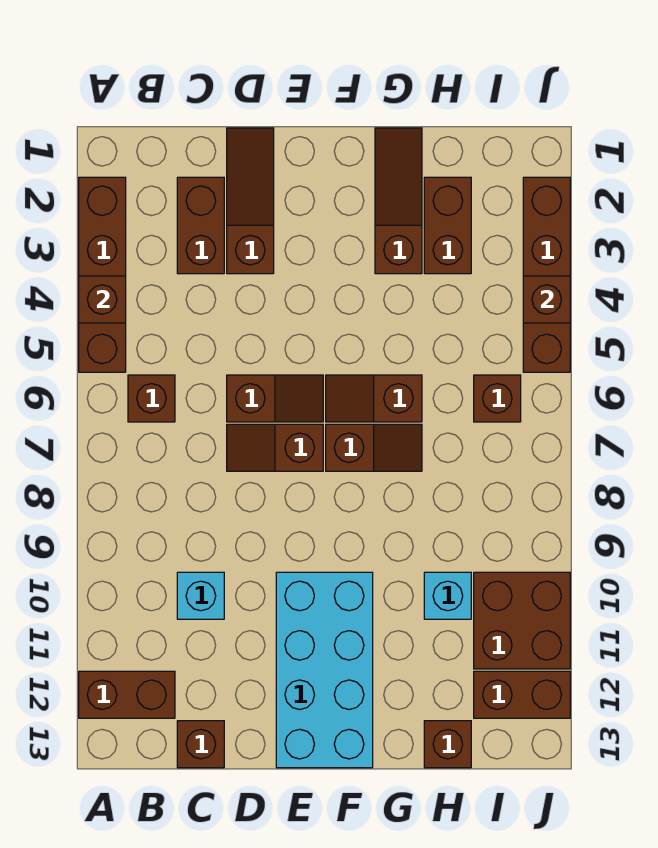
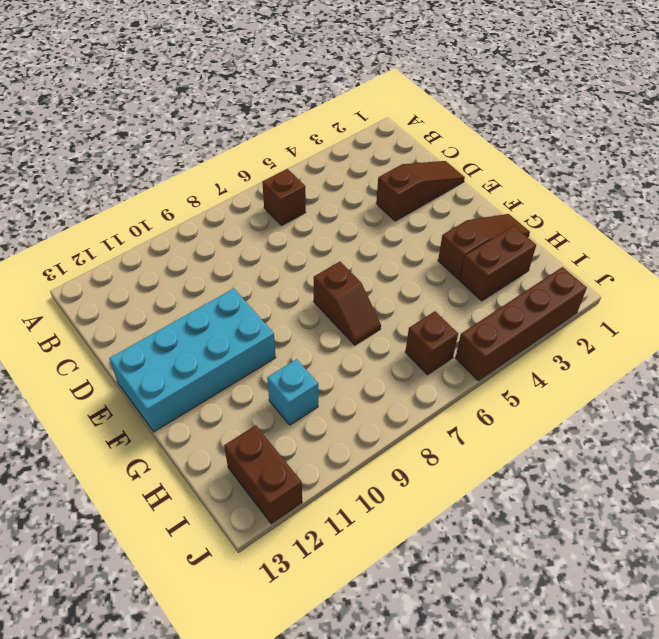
none -> brown brick A2:A5 level 1
none -> brown brick A12:B12 level 1
none -> brown brick C2:C3 level 1

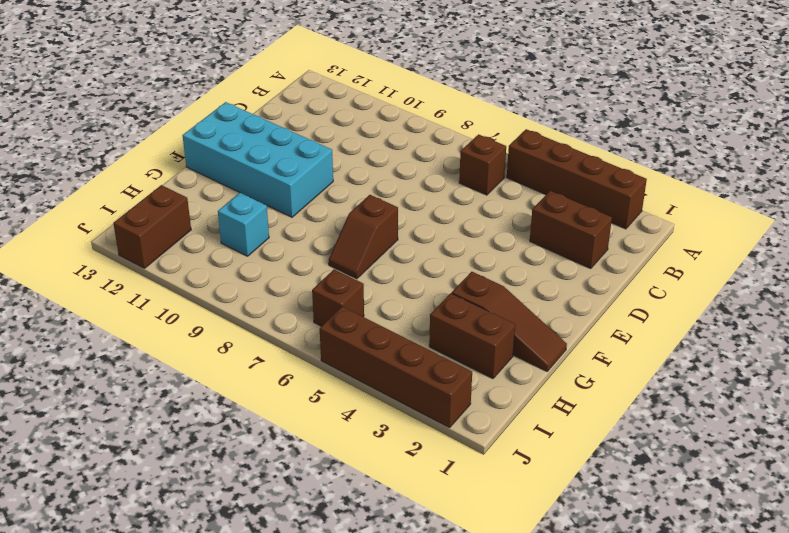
none -> brown brick A12:B12 level 1
none -> cyan brick C10 level 1
none -> brown brick C13 level 1

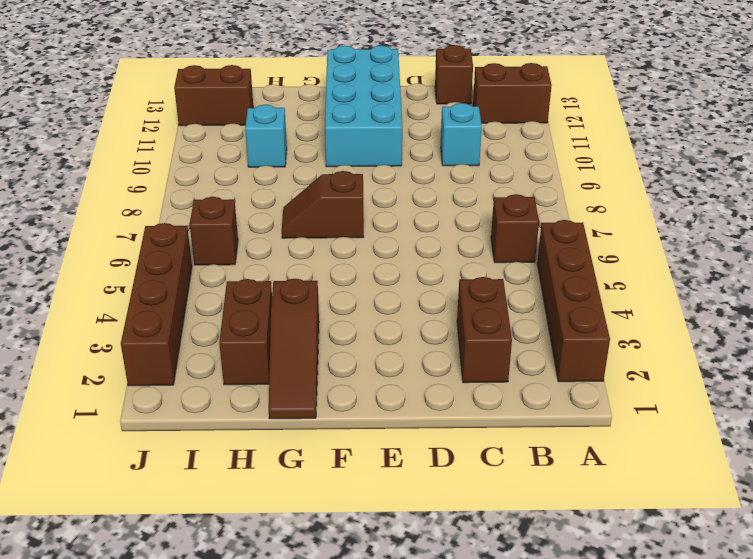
none -> brown slope D1:D3 level 1 top 3
none -> brown slope D6:E6 level 1 top D
none -> brown slope D7:E7 level 1 top E

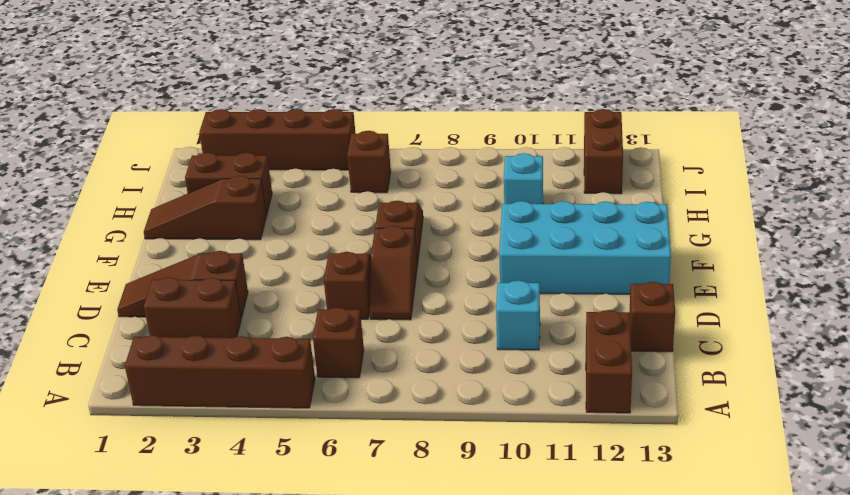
none -> brown slope F6:G6 level 1 top G
none -> brown brick H13 level 1
none -> brown brick I10:J11 level 1

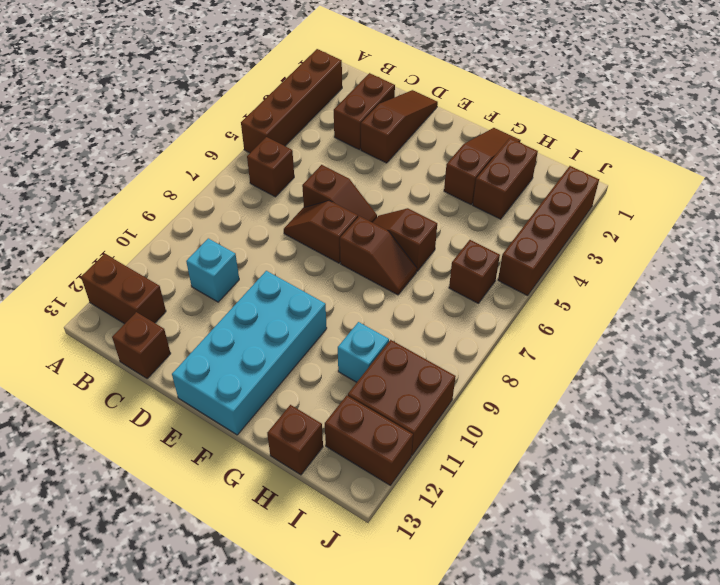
none -> brown brick A4 level 2
none -> brown brick J4 level 2

